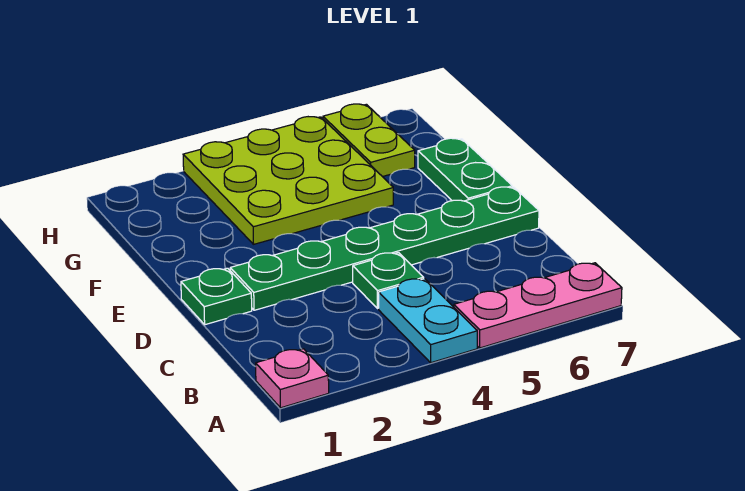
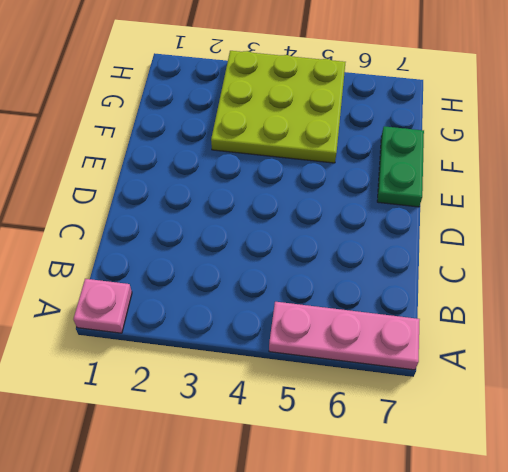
none -> cyan plate A4:B4 level 1
none -> green plate C4 level 1

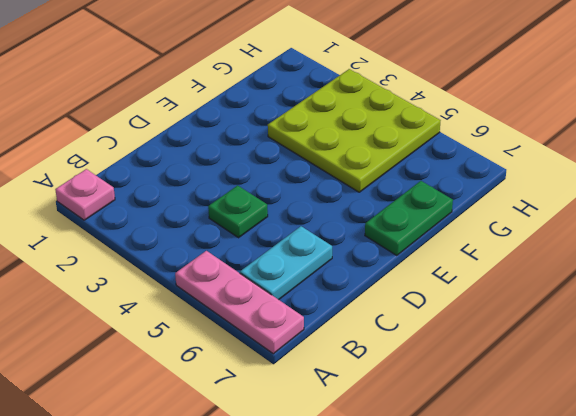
cyan plate B6:C6 level 1 -> cyan plate A4:B4 level 1
none -> green plate D1 level 1
none -> green plate D2:D7 level 1

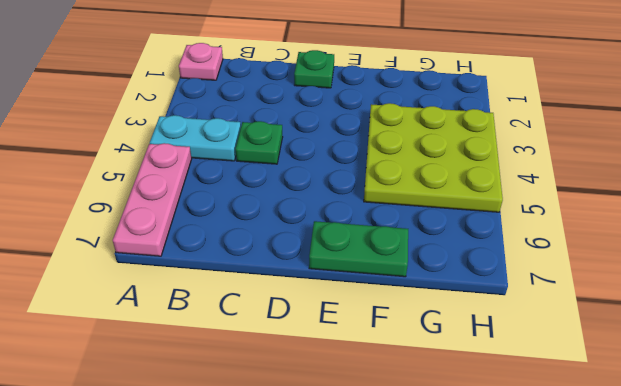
none -> green plate D2:D7 level 1
none -> lime plate G6:H6 level 1

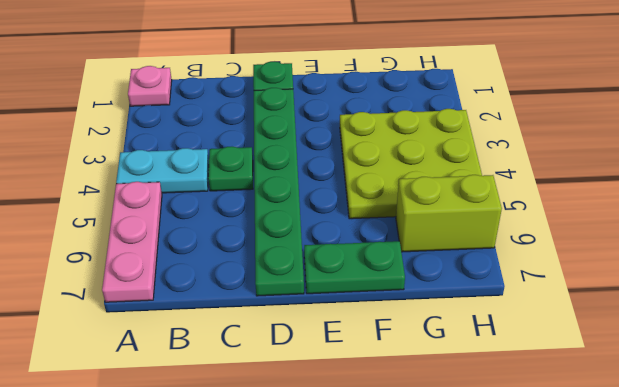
lime brick G6:H6 level 1 -> lime plate G6:H6 level 1

